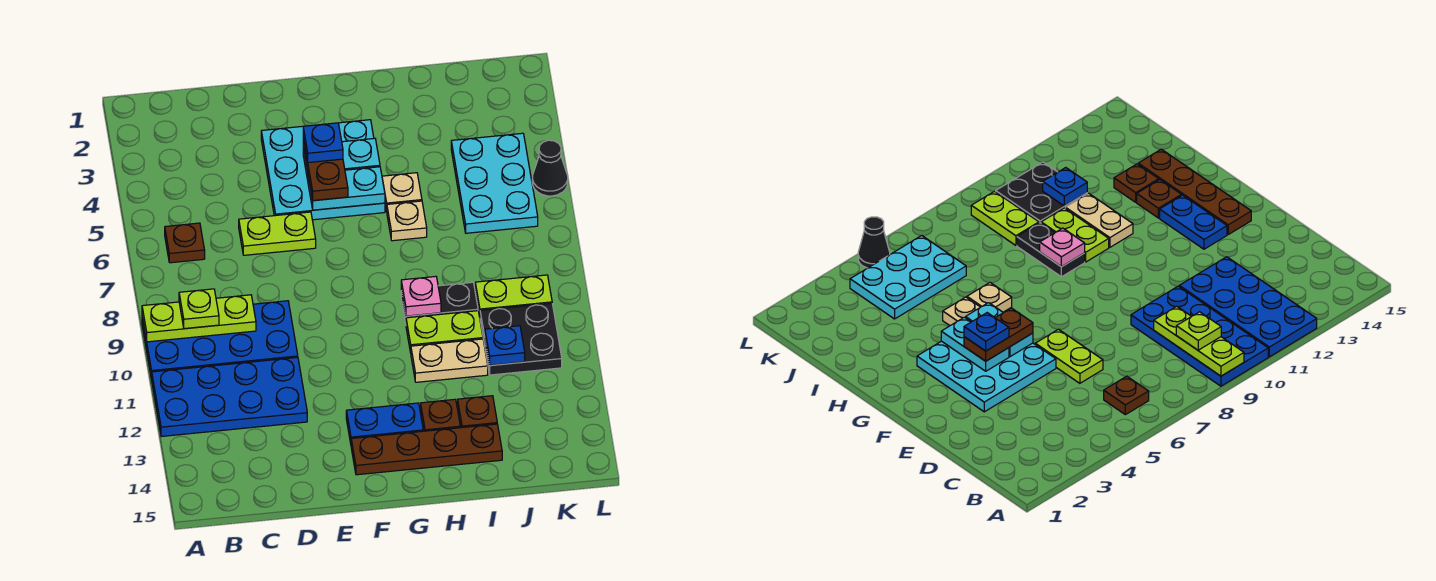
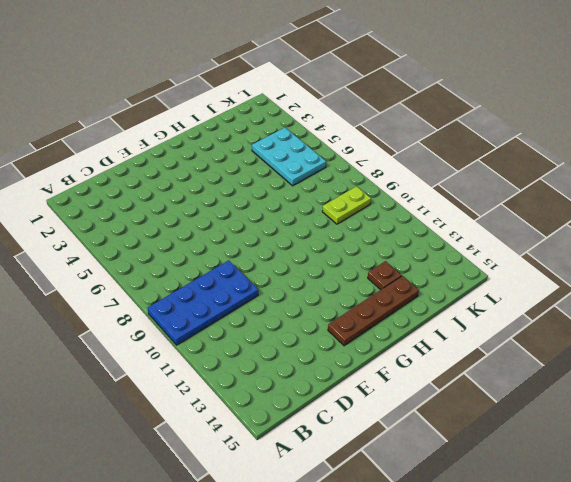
none -> blue plate A11:D12 level 1
none -> brown plate B6 level 1
none -> lime plate D6:E6 level 1

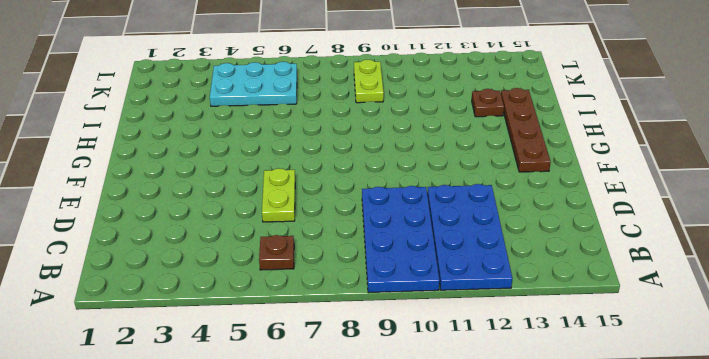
none -> cyan plate E3:G5 level 1
none -> blue plate F13:G13 level 1
none -> tan plate H5 level 1

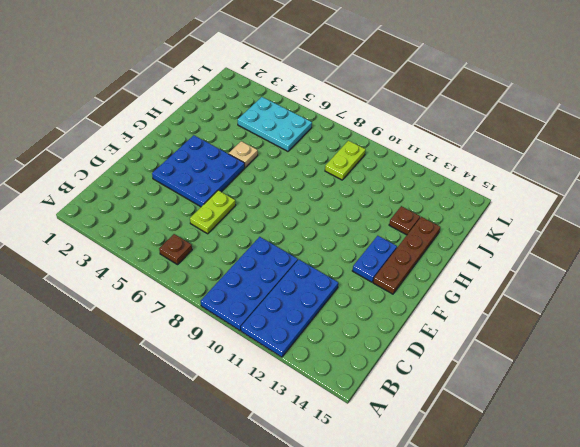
blue plate E3:G5 level 1 -> cyan plate E3:G5 level 1
none -> tan plate H6 level 1
none -> black plate H9:I9 level 1
none -> lime plate H10:I10 level 1

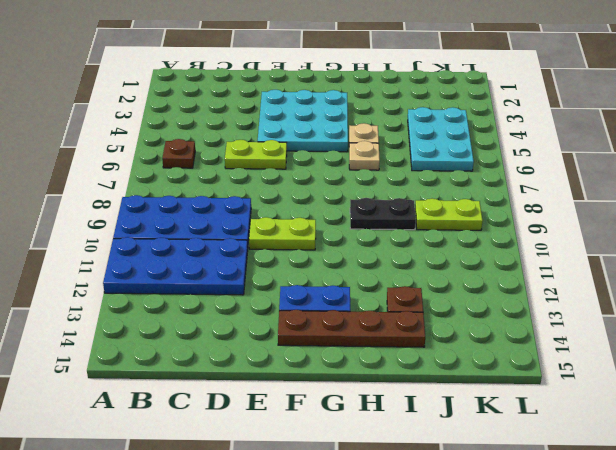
lime plate E10:F10 level 1 -> lime plate H10:I10 level 1
none -> tan plate H11:I11 level 1
none -> brown plate H13 level 1
none -> black plate J10:K11 level 1

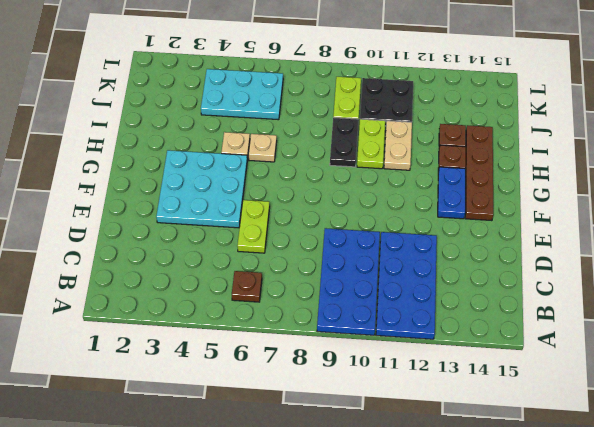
none -> black cone L5 level 1
none -> lime plate A9:C9 level 2
none -> cyan plate F4:G4 level 2

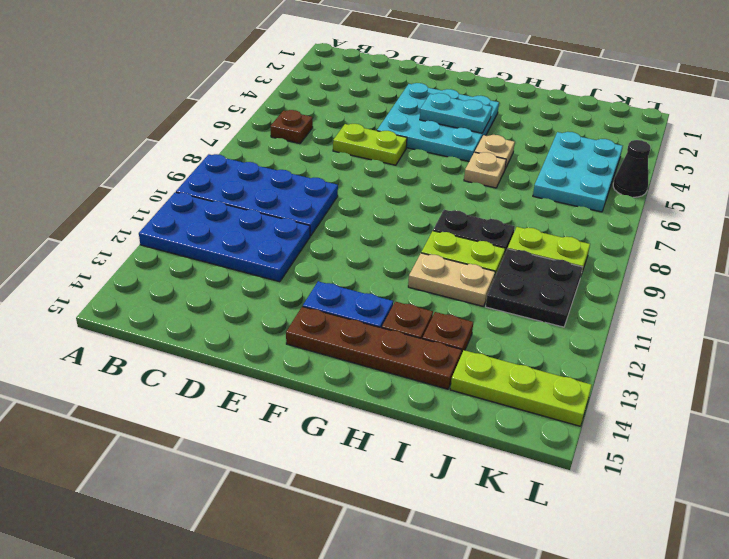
lime plate J14:L14 level 1 -> lime plate A9:C9 level 2
none -> cyan plate F5:G5 level 2
none -> pink plate H9 level 2
none -> blue plate J11 level 2

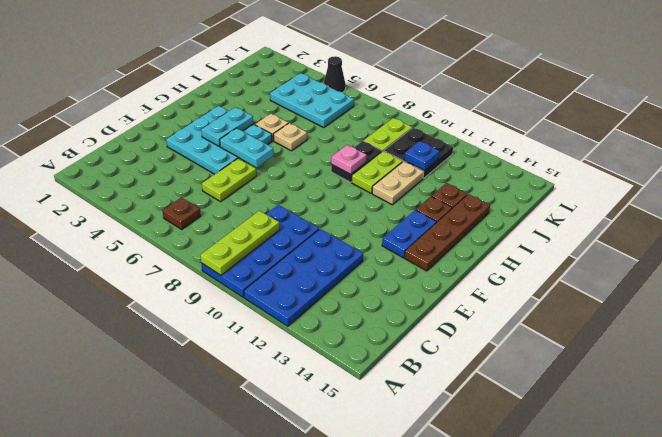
cyan plate F5:F6 level 2 -> cyan plate F5:G5 level 2
none -> lime plate B9 level 3
none -> brown plate F4:F5 level 3
none -> blue plate F4 level 4

